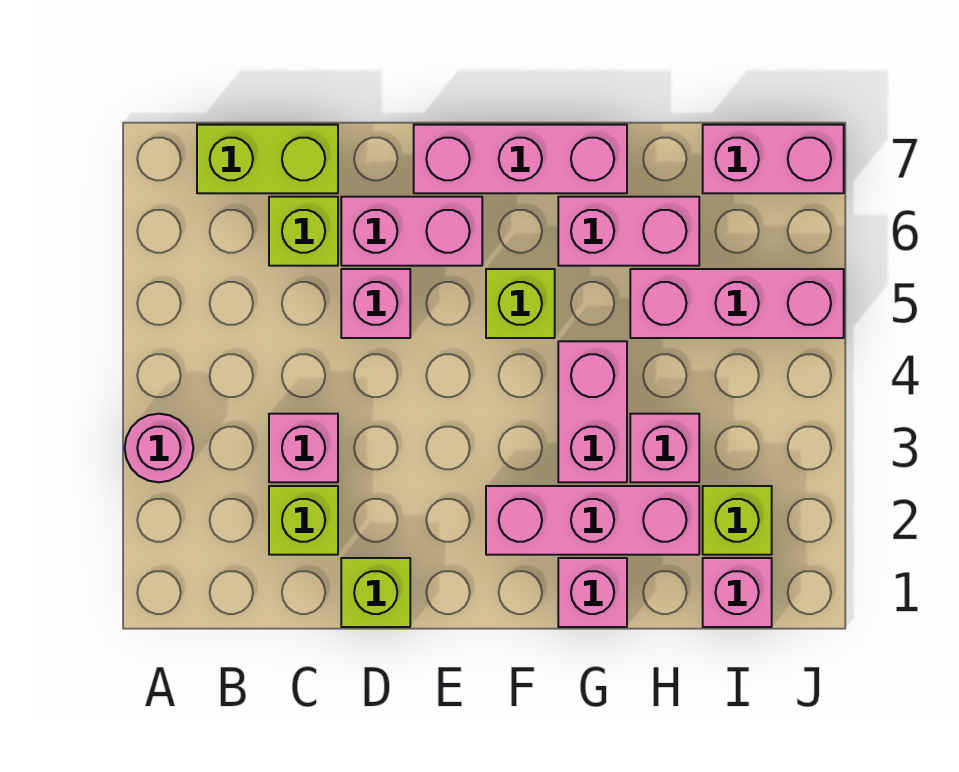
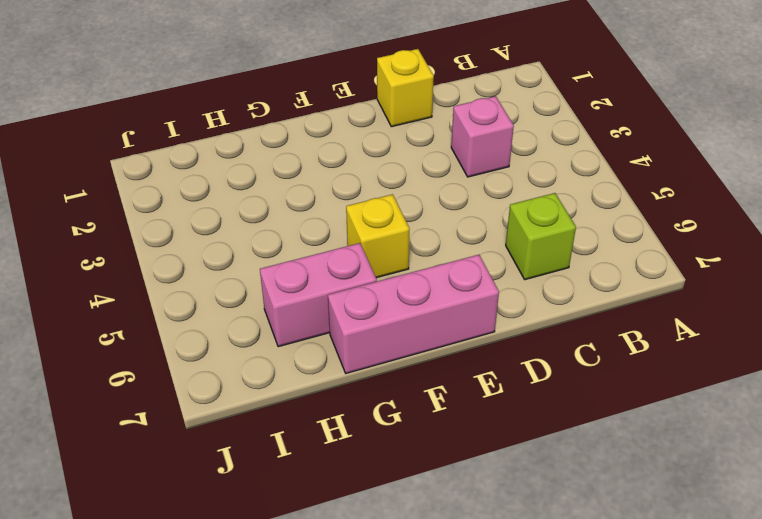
yellow brick D1 level 1 -> lime brick D1 level 1
yellow brick F5 level 1 -> lime brick F5 level 1
none -> pink round brick A3 level 1
none -> lime brick B7:C7 level 1
none -> lime brick C2 level 1

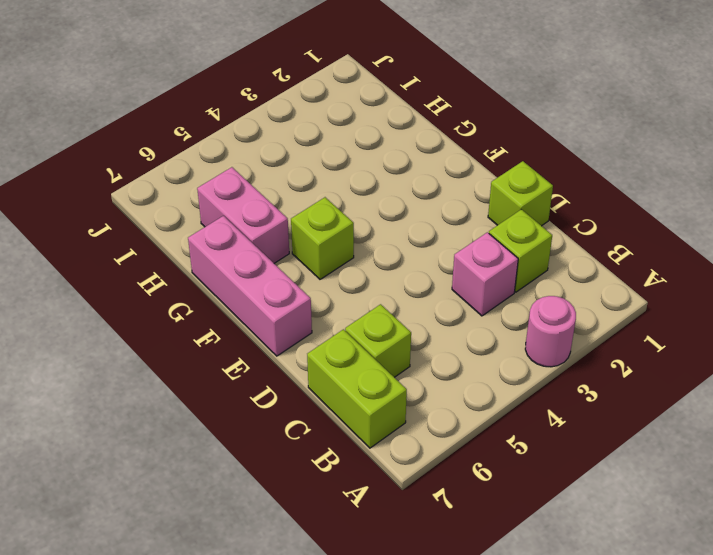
none -> pink brick D5 level 1
none -> pink brick D6:E6 level 1
none -> pink brick F2:H2 level 1

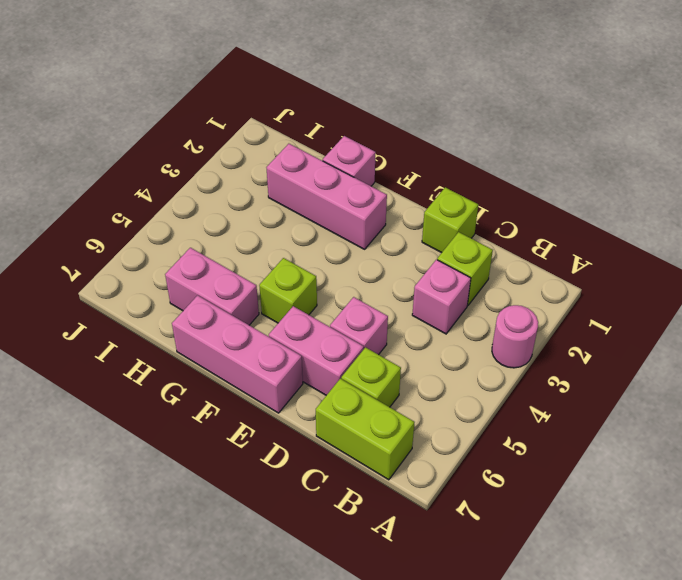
none -> pink brick G3:G4 level 1
none -> pink brick H3 level 1
none -> pink brick H5:J5 level 1

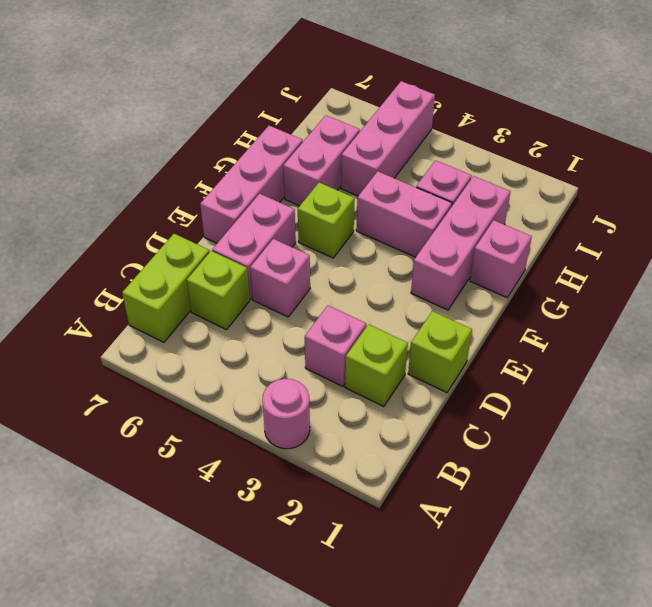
none -> pink brick I1 level 1
none -> lime brick I2 level 1
none -> pink brick I7:J7 level 1

